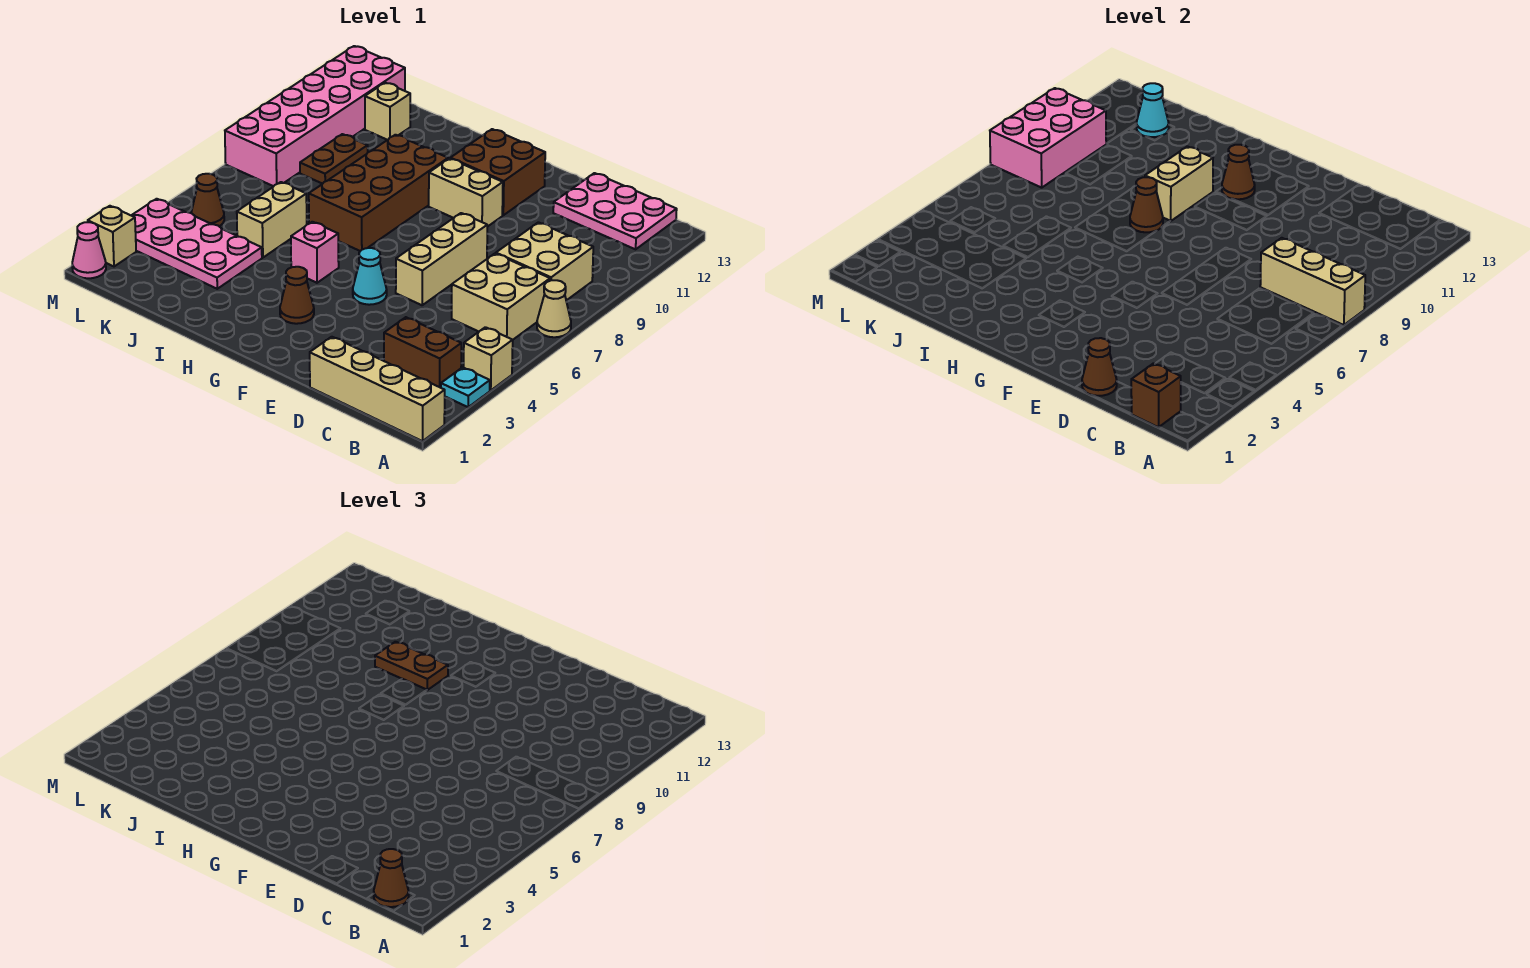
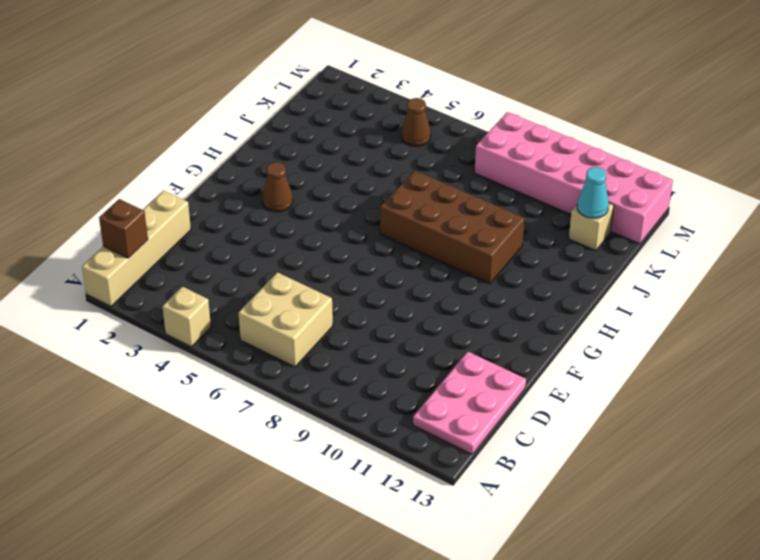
none -> cyan plate A3 level 1
none -> tan cone A7 level 1
none -> brown brick B3:C3 level 1
none -> tan brick B8:C9 level 1

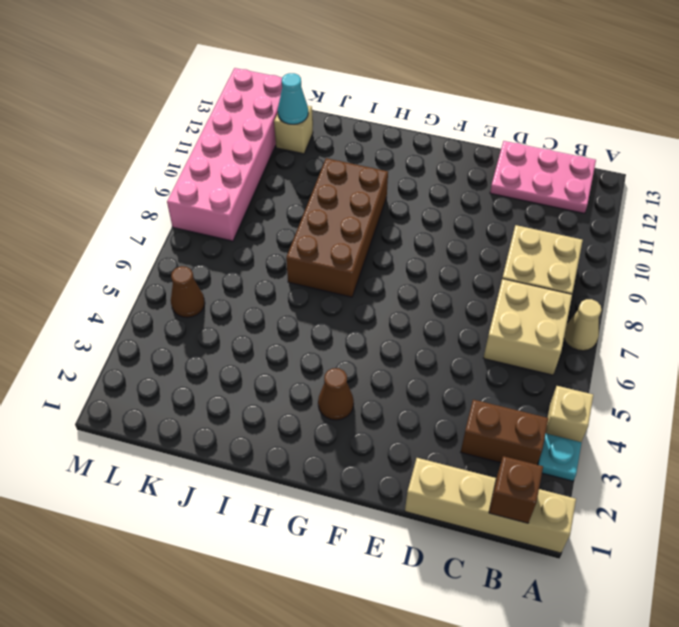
none -> tan brick E6:E8 level 1
none -> cyan cone F5 level 1
none -> tan brick F10:G10 level 1
none -> brown brick F11:G12 level 1

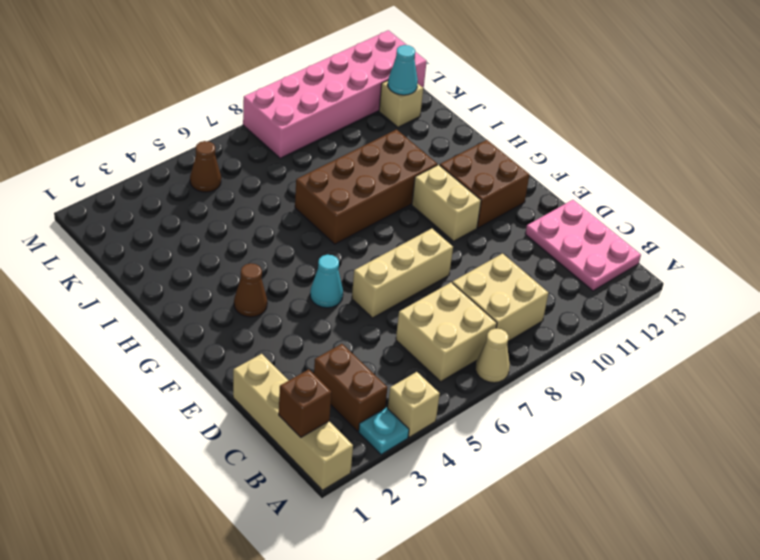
none -> pink brick H5 level 1
none -> pink plate J3:M4 level 1
none -> tan brick J5:J6 level 1
none -> brown plate K9:K10 level 1

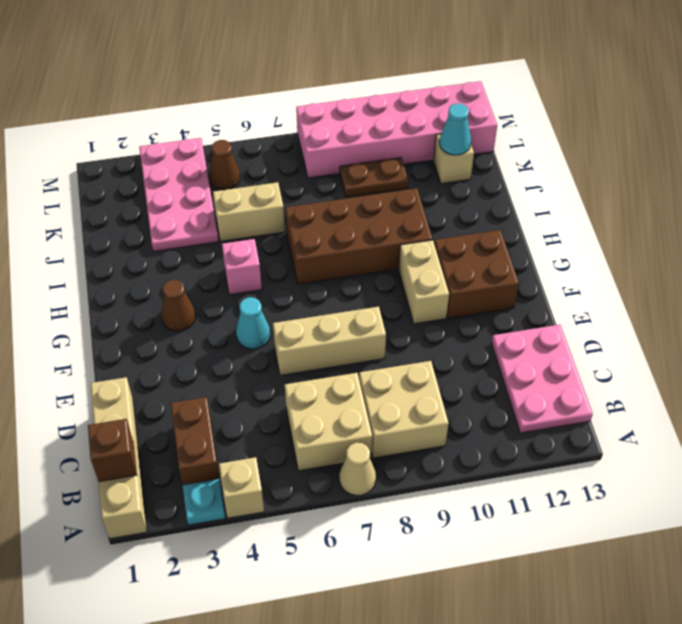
none -> pink cone M1 level 1
none -> tan brick M2 level 1
none -> tan brick A8:C8 level 2
none -> brown cone D1 level 2

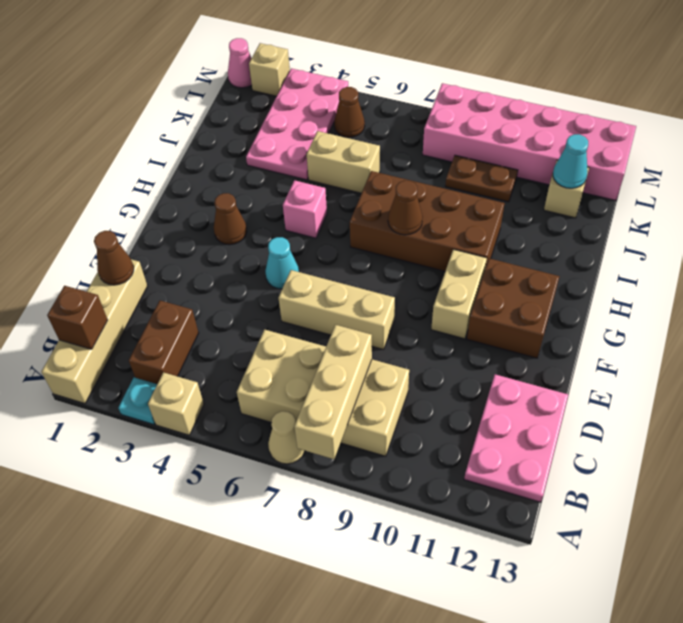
none -> brown cone G11 level 2
none -> tan brick H9:H10 level 2
none -> pink brick L8:M10 level 2
none -> brown cone B1 level 3

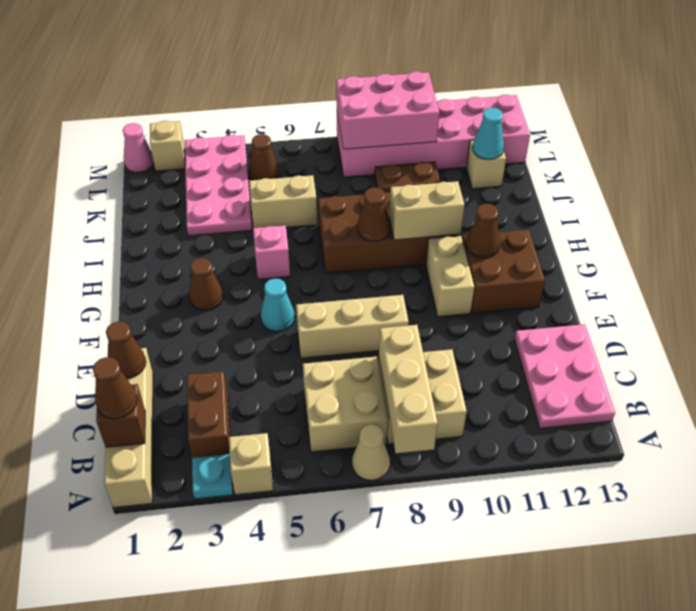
none -> brown plate H10:I10 level 3

